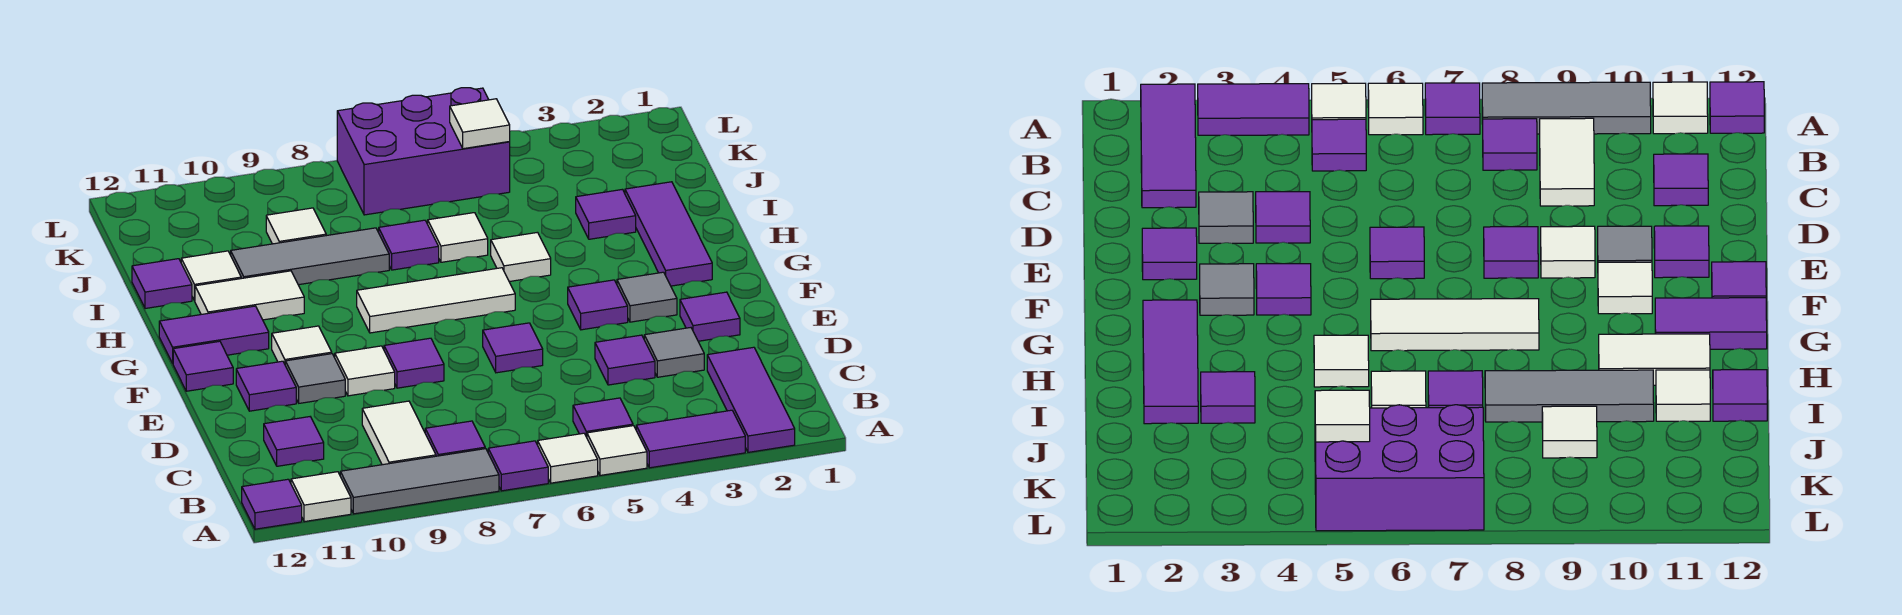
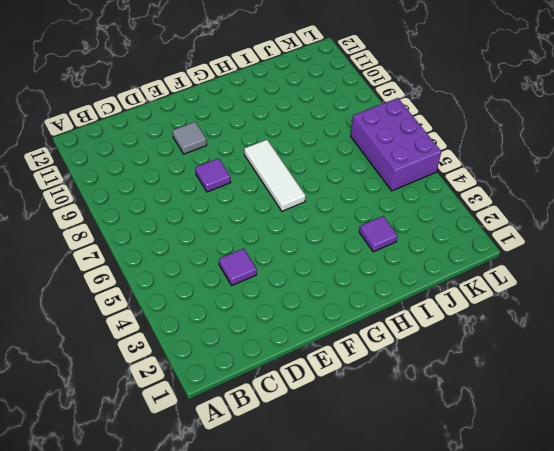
none -> purple tile A2:C2 level 1
none -> purple tile A3:A4 level 1
none -> white tile A5 level 1
none -> white tile A6 level 1

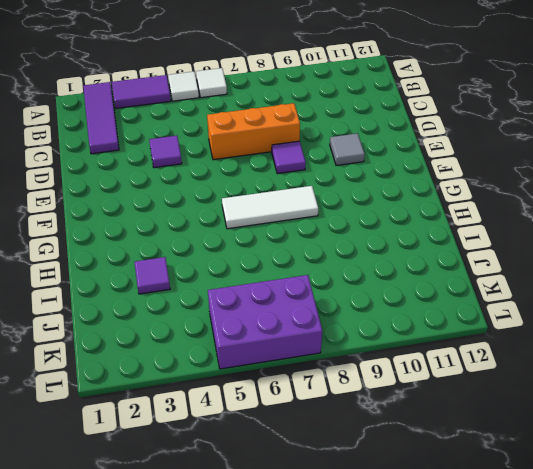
orange brick D6:D8 level 1 -> none
none -> purple tile A7 level 1
none -> grey tile A8:A10 level 1
none -> white tile A11 level 1
none -> purple tile A12 level 1

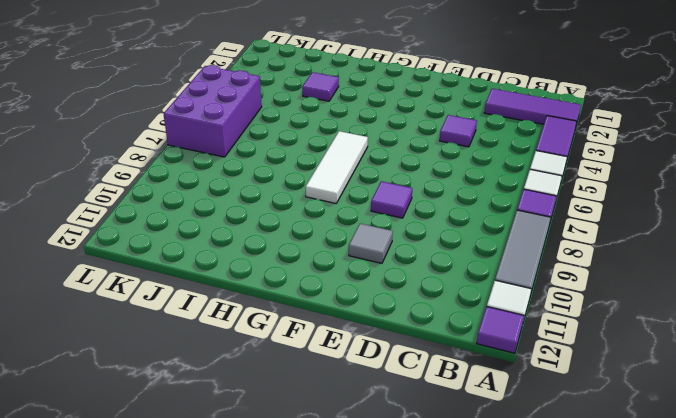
none -> purple tile B5 level 1
none -> purple tile B8 level 1
none -> white tile B9:C9 level 1
none -> purple tile C11 level 1

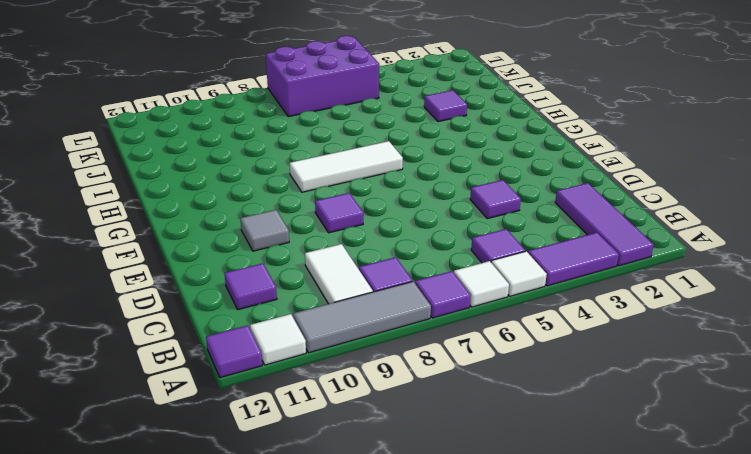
none -> grey tile D3 level 1
none -> purple tile E2 level 1
none -> purple tile E6 level 1
none -> white tile E9 level 1

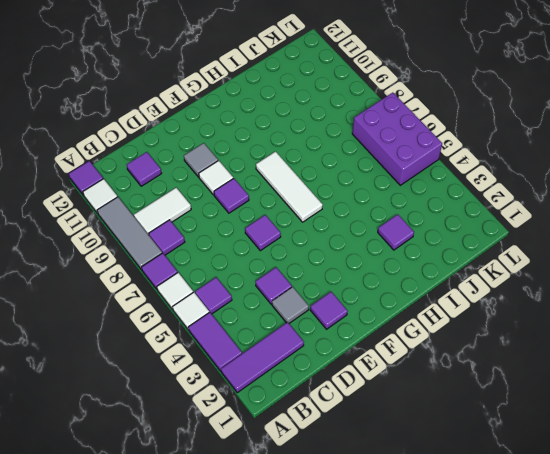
none -> purple tile E11 level 1
none -> grey tile F3 level 1
none -> purple tile F4 level 1
none -> white tile F10 level 1

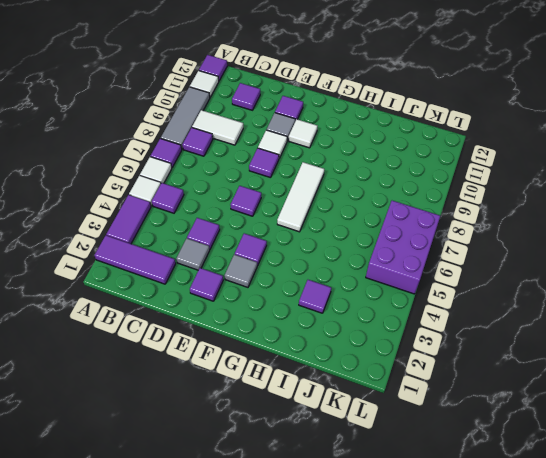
none -> purple tile F12 level 1
none -> purple tile G2:I2 level 1
none -> purple tile G11:G12 level 1
none -> white tile H5 level 1

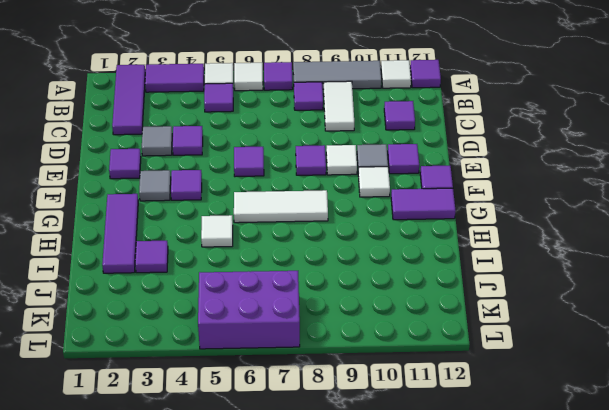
none -> white tile H10:H11 level 1
none -> white tile I6 level 1
none -> purple tile I7 level 1
none -> grey tile I8:I10 level 1

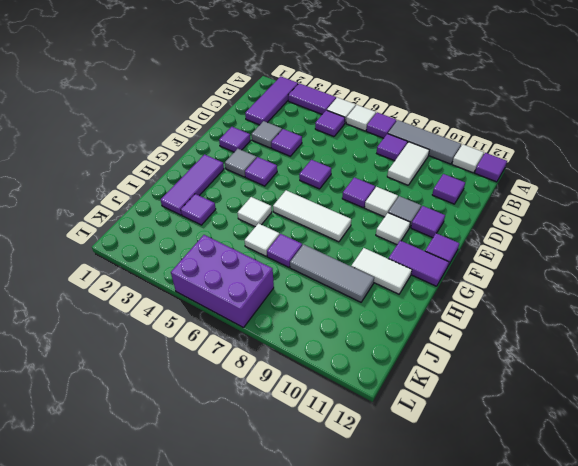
none -> white tile I11 level 1
none -> purple tile I12 level 1
none -> white tile J9 level 1
none -> white tile K5 level 2

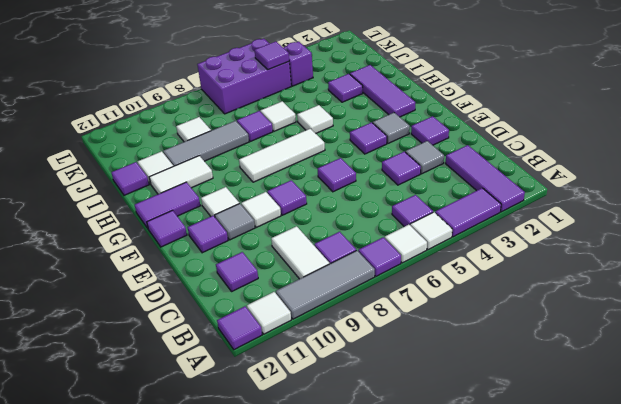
purple brick K4 level 1 -> none
purple tile K5 level 2 -> white tile K5 level 2

